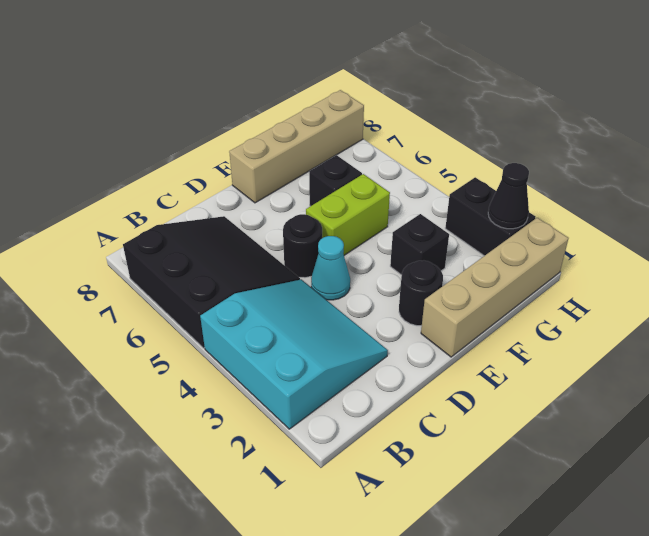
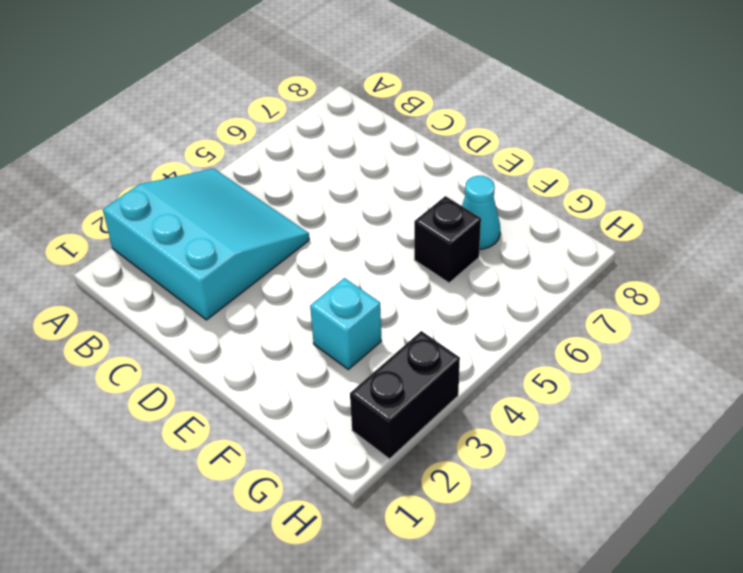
cyan slope A2:C4 level 1 top 2 -> cyan slope A2:C4 level 1 top A
cyan brick F3 level 1 -> black brick F3 level 1
cyan cone F7 level 1 -> cyan cone D4 level 1
none -> black slope A5:C7 level 1 top A
none -> black round brick D5 level 1
none -> tan brick E1:H1 level 1

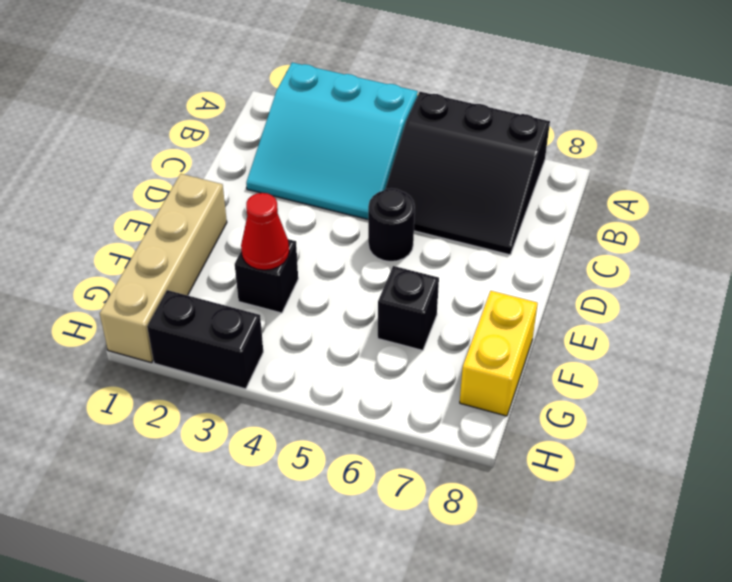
red cone F3 level 2 -> none
yellow brick F8:G8 level 1 -> tan brick E8:H8 level 1
none -> cyan cone D4 level 1
none -> black round brick E2 level 1
none -> lime brick E5:F5 level 1

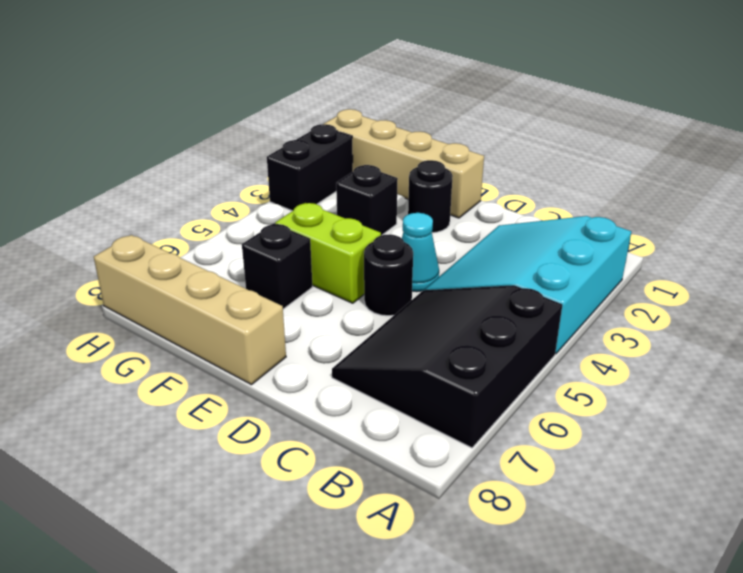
none -> black cone H2 level 2

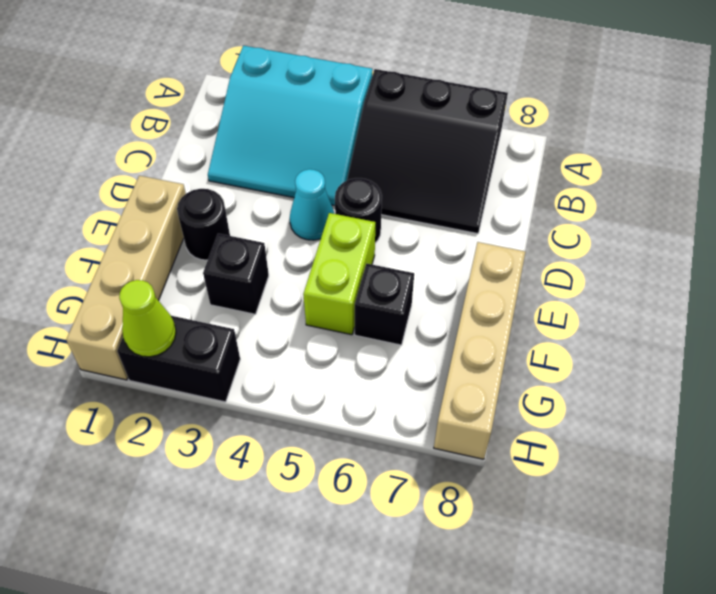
lime cone H2 level 2 -> black cone H2 level 2

